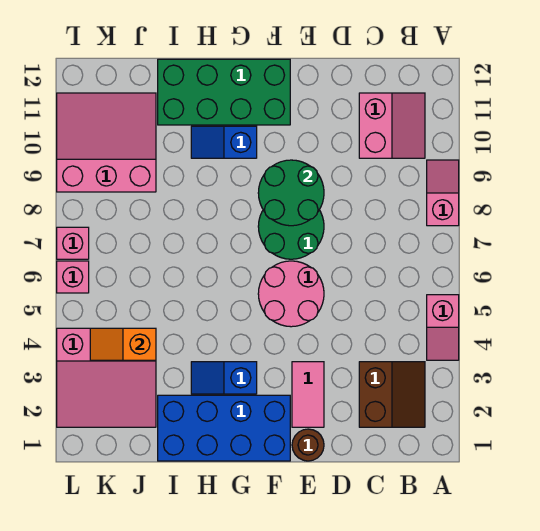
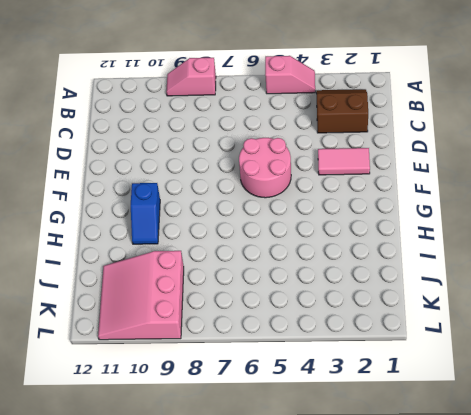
none -> pink slope B10:C11 level 1 top C
none -> brown round brick E1 level 1
none -> green round brick E7:F8 level 1

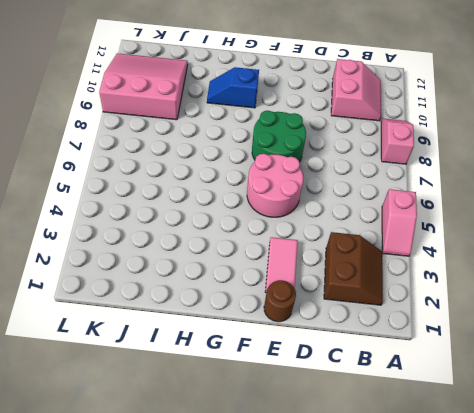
none -> blue brick F1:I2 level 1
none -> green brick F11:I12 level 1
none -> blue slope G3:H3 level 1 top G

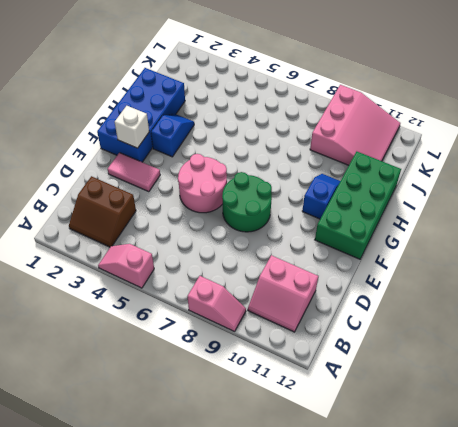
white brick F2 level 2 -> none
none -> brown round brick E1 level 1
none -> pink slope J2:L4 level 1 top 4
none -> pink brick L6 level 1

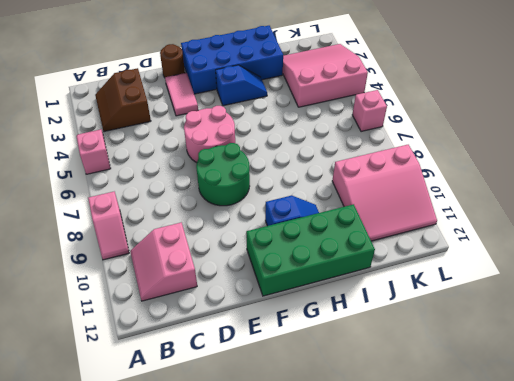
none -> pink brick L7 level 1
none -> green round brick E8:F9 level 2
none -> orange slope J4:K4 level 2 top J

